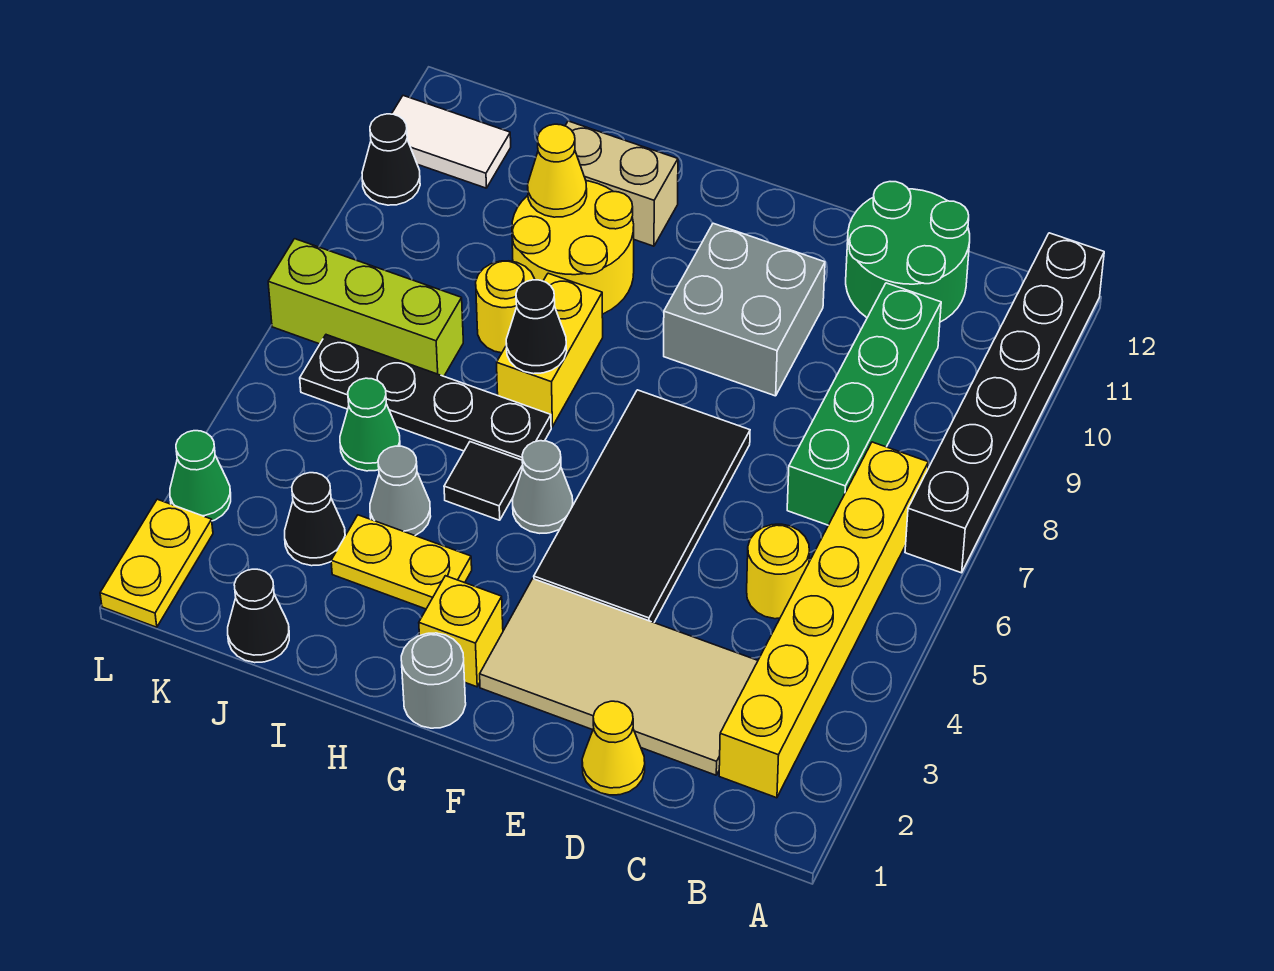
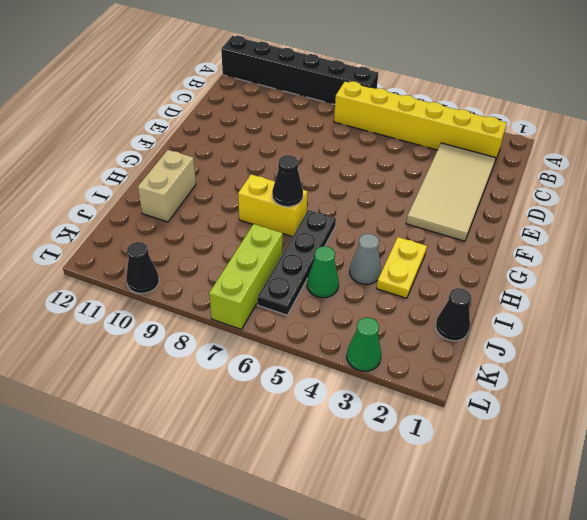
none -> yellow round brick C5 level 1
none -> green brick C7:C10 level 1
none -> green round brick C11:D12 level 1
none -> yellow cone D1 level 1

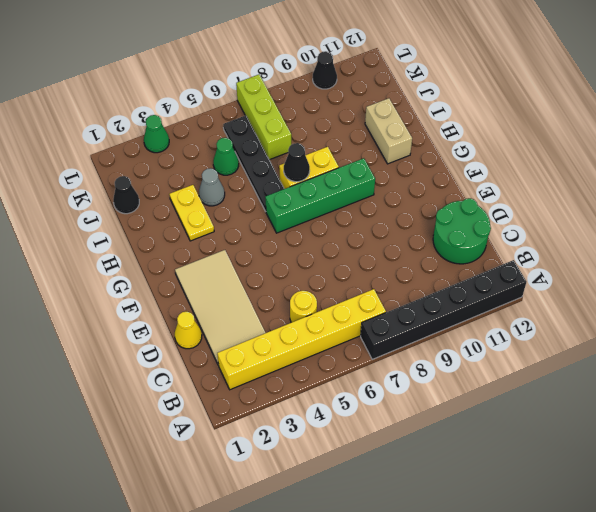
green brick G6:G9 level 1 -> green brick C7:C10 level 1
none -> black tile E4:F7 level 1
none -> grey brick E9:F10 level 1
none -> grey round brick G1 level 1
none -> yellow brick G2 level 1

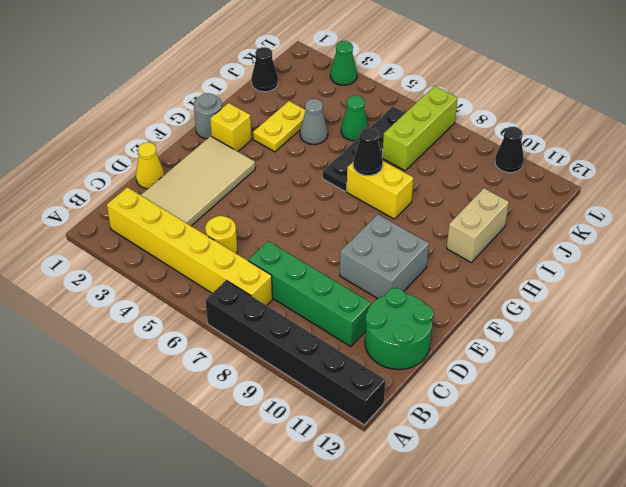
none -> black tile E4:F7 level 1
none -> grey cone G5 level 1
none -> black tile H5 level 1
none -> yellow round brick H9:I10 level 1

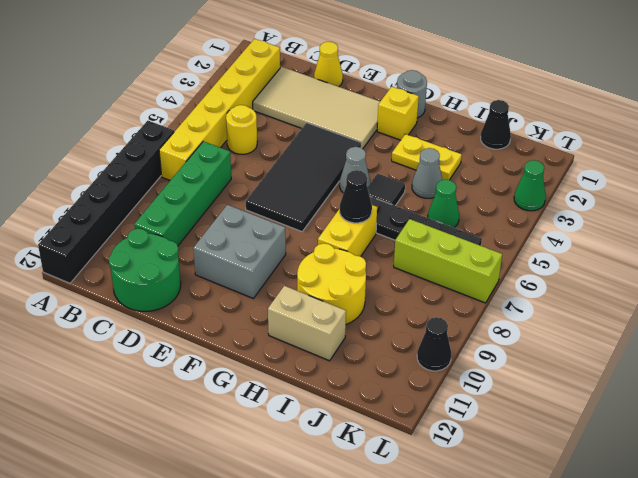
none -> yellow round brick I8 level 1
none -> black cone J3 level 1
none -> white tile K11:L11 level 1
none -> yellow plate L1:L2 level 1

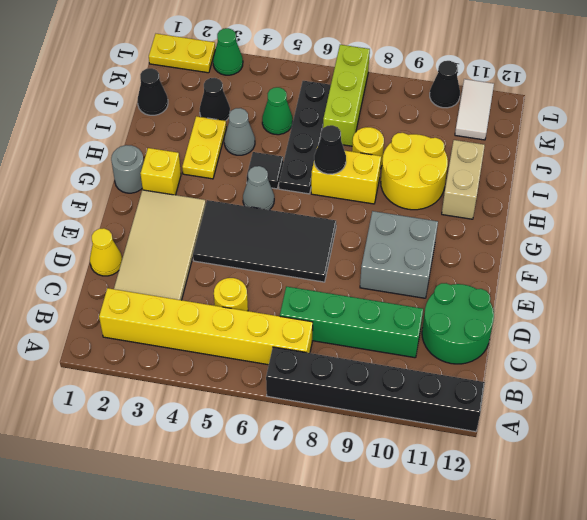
none -> yellow cone I10 level 2

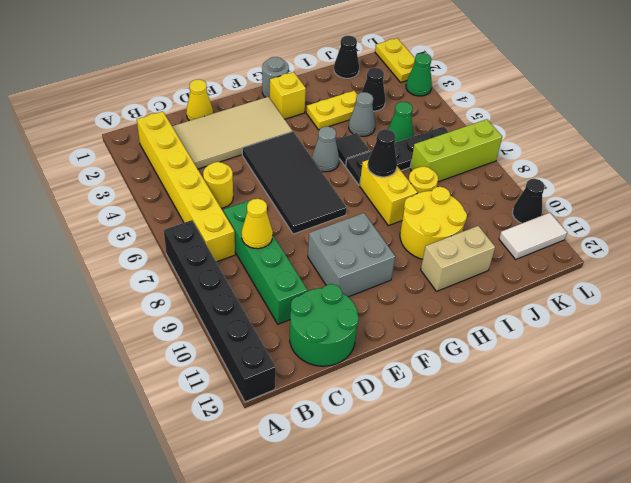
yellow cone C8 level 2 -> yellow cone I10 level 2

